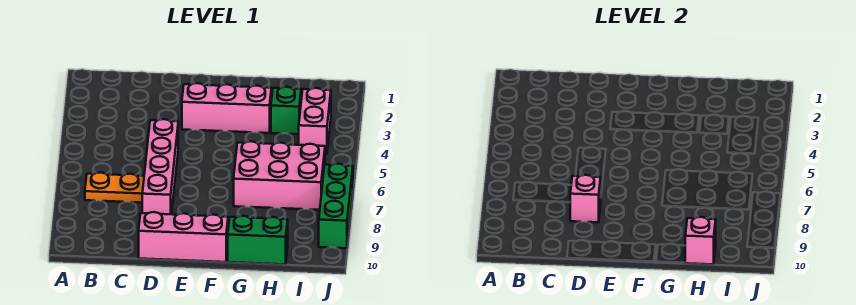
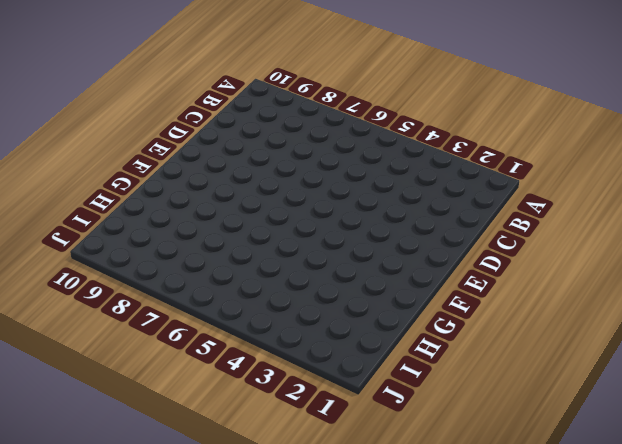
none -> orange plate B7:C7 level 1
none -> pink brick D5:D8 level 1

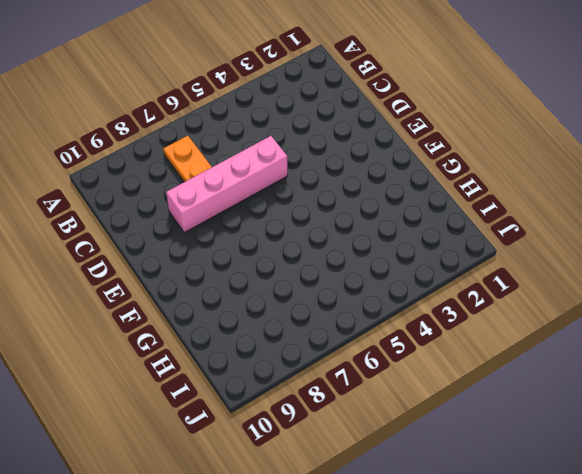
none -> pink brick D10:F10 level 1
none -> pink brick E3:G3 level 1

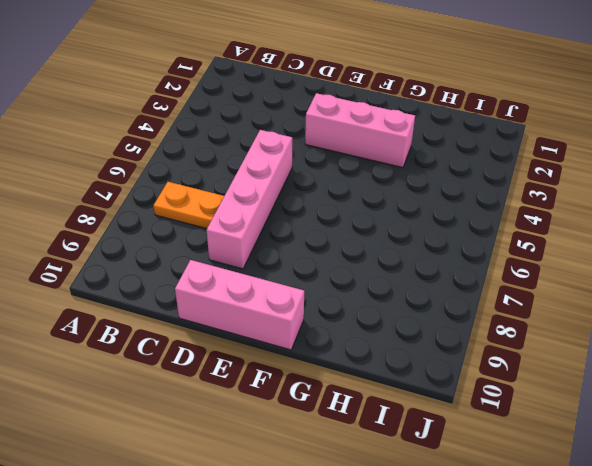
none -> pink brick G6:I7 level 1
none -> green brick G10:H10 level 1

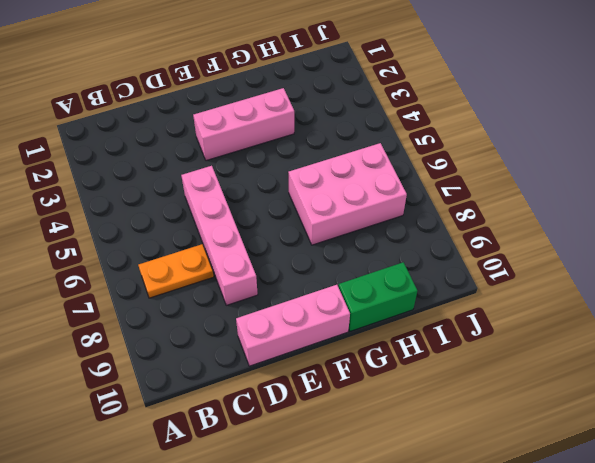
none -> green brick H3 level 1
none -> pink brick I3:I4 level 1

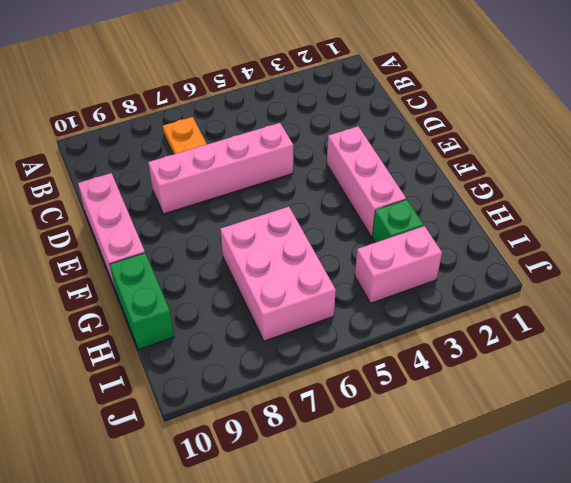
none -> green brick J7:J9 level 1
none -> pink brick D8 level 2

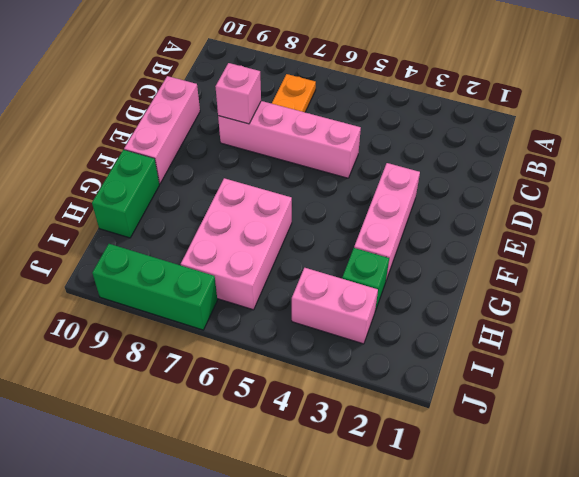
none -> pink brick H10 level 2

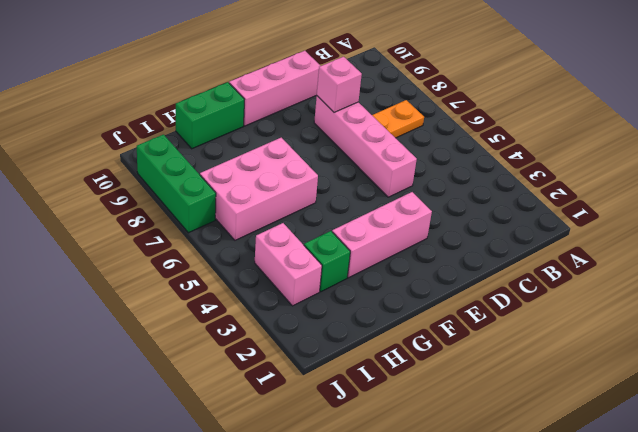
none -> pink brick H10 level 2

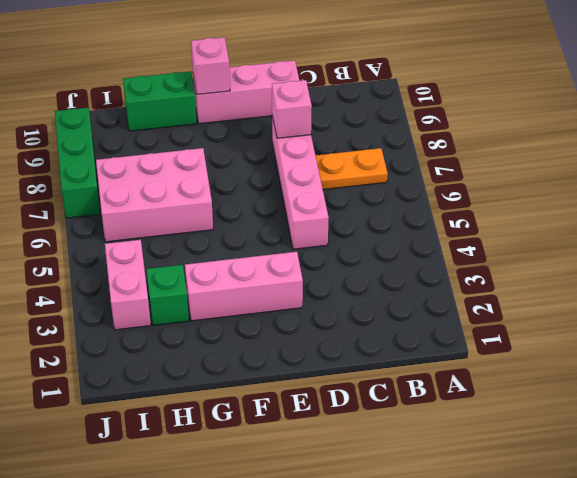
pink brick F10 level 2 -> pink brick H10 level 2

